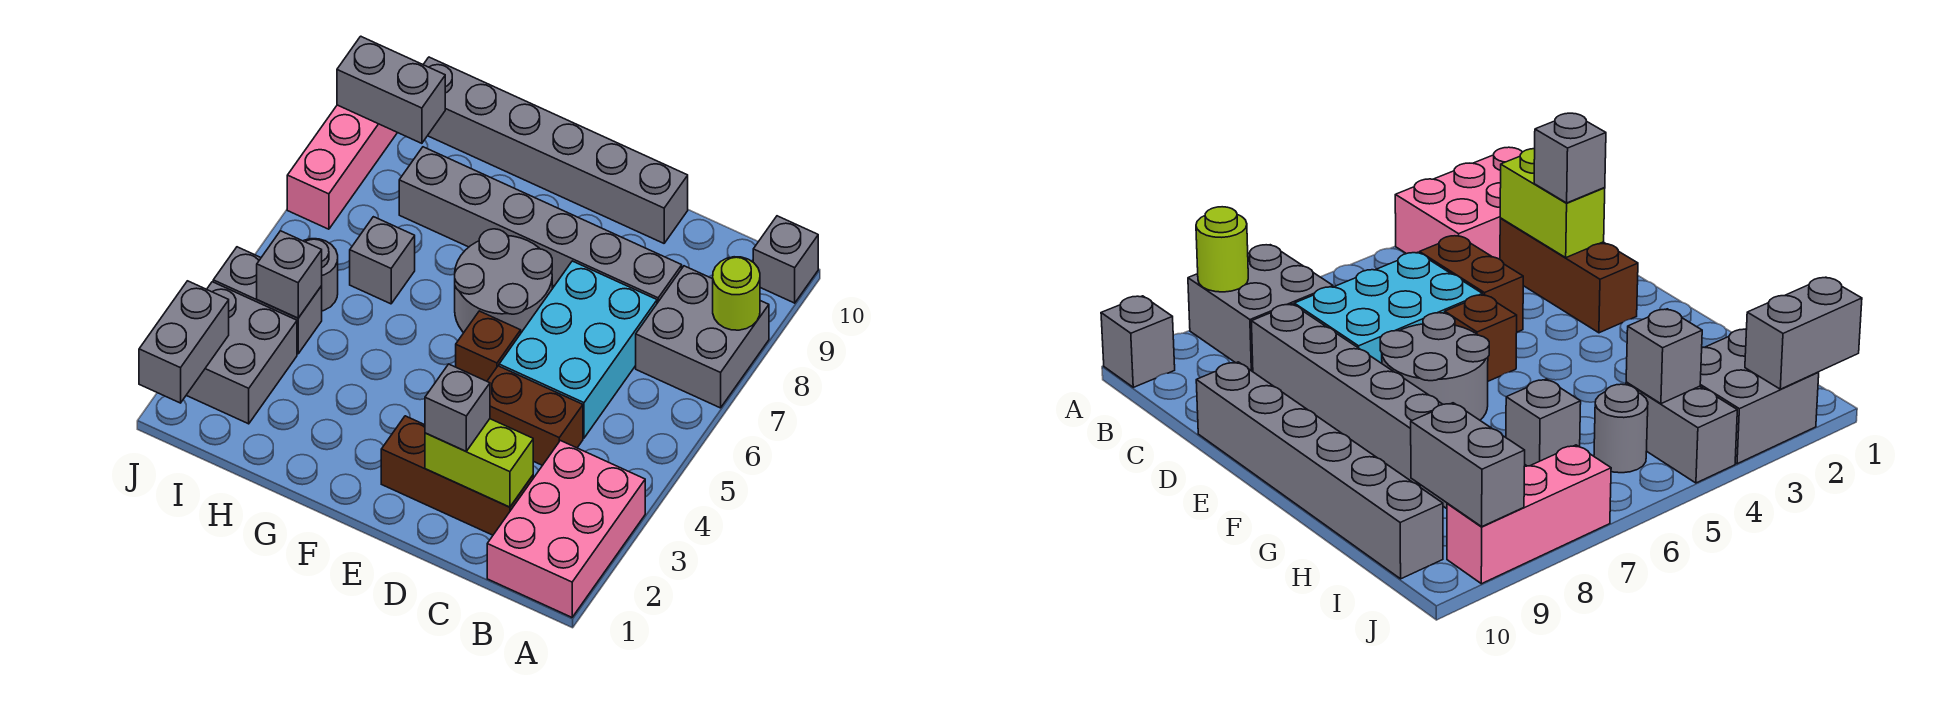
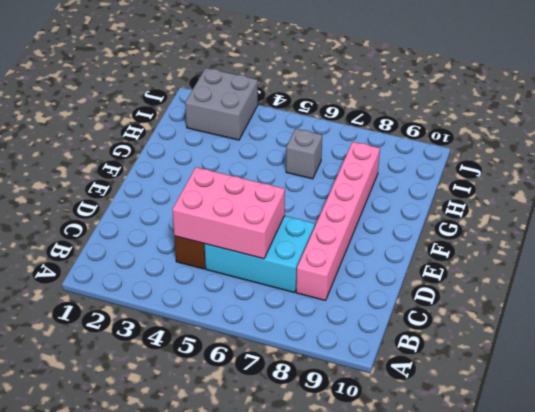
pink brick C4:D6 level 2 -> pink brick A1:B3 level 1
pink brick C8:H8 level 1 -> grey brick C8:H8 level 1
none -> grey brick A7:B8 level 1
none -> grey brick A10 level 1
none -> brown brick C2:E2 level 1

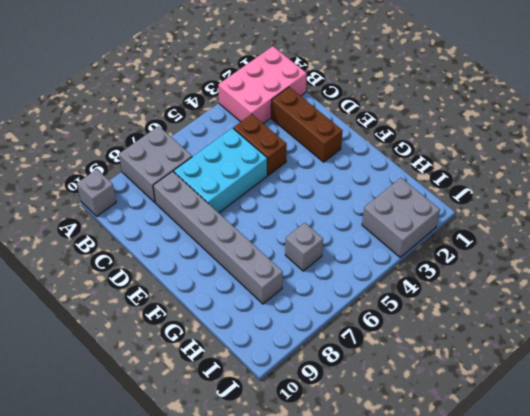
none -> grey brick D10:I10 level 1
none -> brown brick E5 level 1
none -> grey round brick E6:F7 level 1

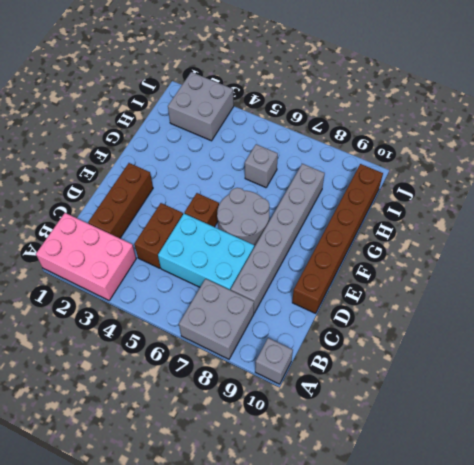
brown brick D10:I10 level 1 -> grey brick D10:I10 level 1
none -> grey brick I4:J4 level 1
none -> grey round brick I5 level 1
none -> pink brick J7:J9 level 1

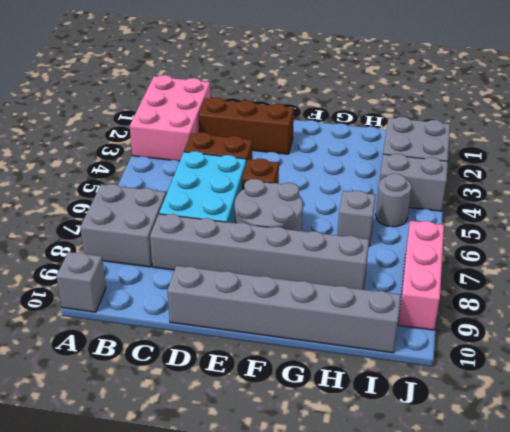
none -> lime round brick A8 level 2
none -> lime brick C2:D2 level 2
none -> grey brick I4 level 2

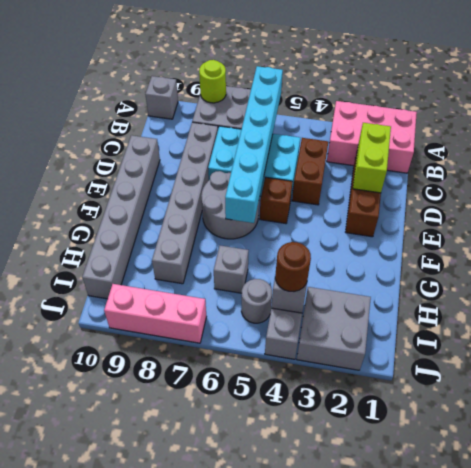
cyan brick A6:F6 level 2 -> none
brown round brick I4 level 3 -> none
none -> grey brick I9:J9 level 2
none -> grey brick J1:J2 level 2
none -> grey brick D2 level 3

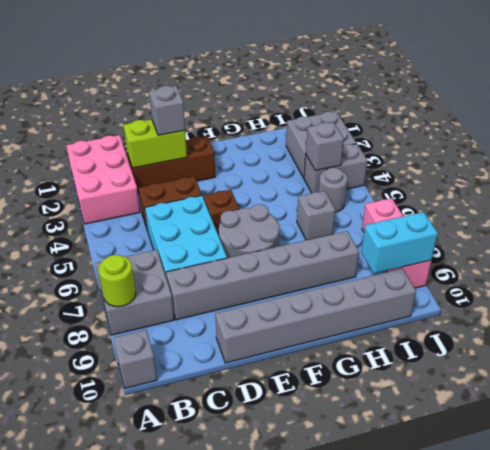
cyan brick I9:J9 level 2 -> grey brick I9:J9 level 2
none -> grey brick J1:J2 level 2

